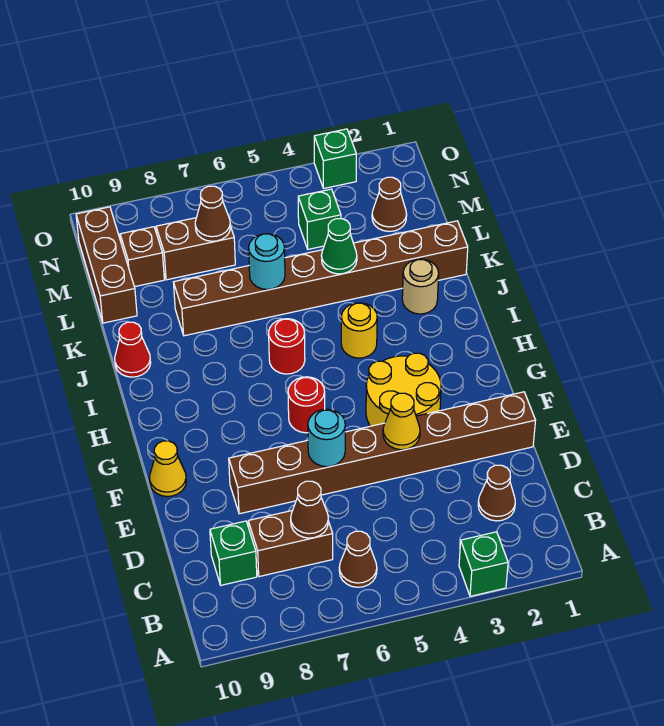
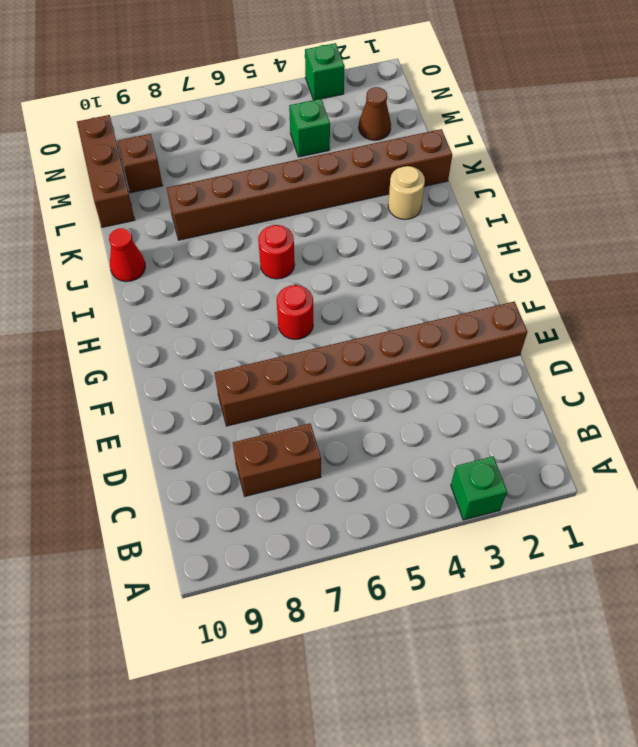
none -> brown cone B6 level 1
none -> brown cone C2 level 1
none -> green brick C9 level 1

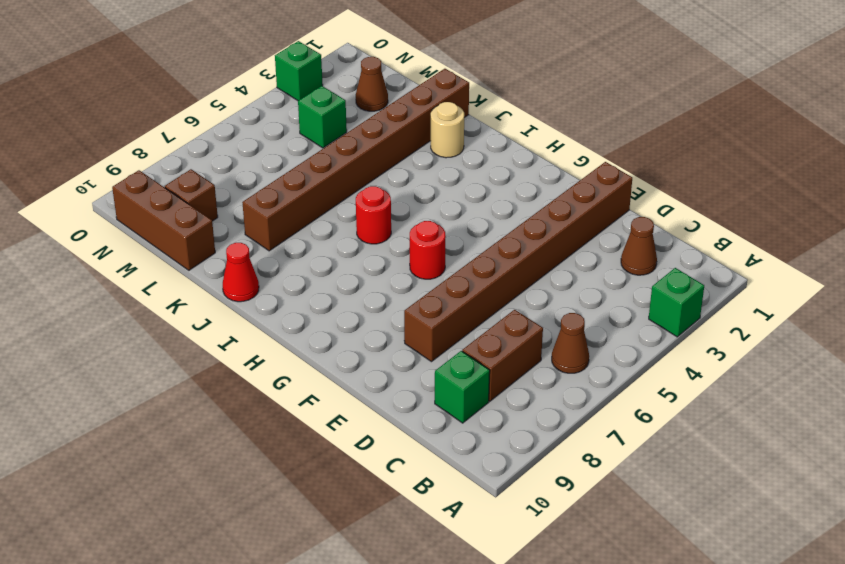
none -> yellow round brick F3:G4 level 1
none -> yellow cone F10 level 1
none -> yellow round brick I4 level 1

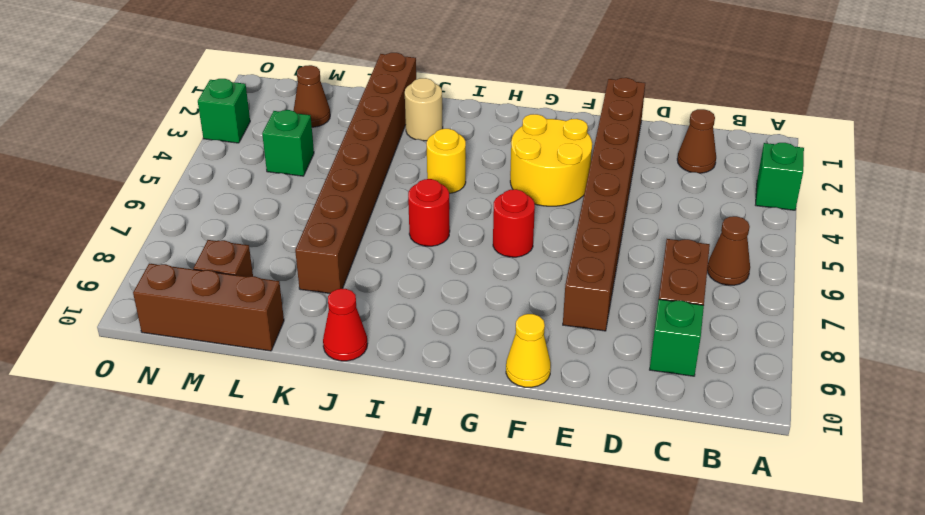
none -> brown brick M7:M8 level 1
none -> brown cone C7 level 2
none -> yellow cone E4 level 2

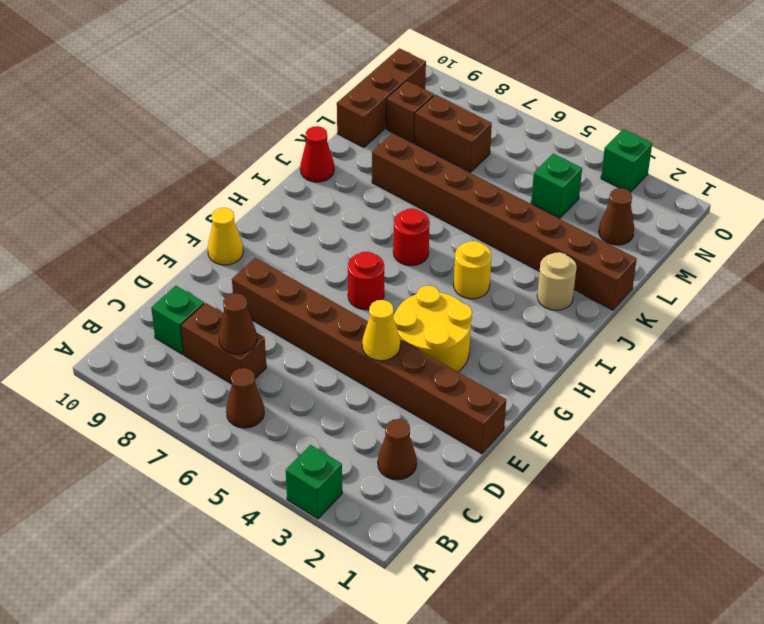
none -> cyan round brick E6 level 2
none -> green cone K4 level 2
none -> cyan round brick K6 level 2

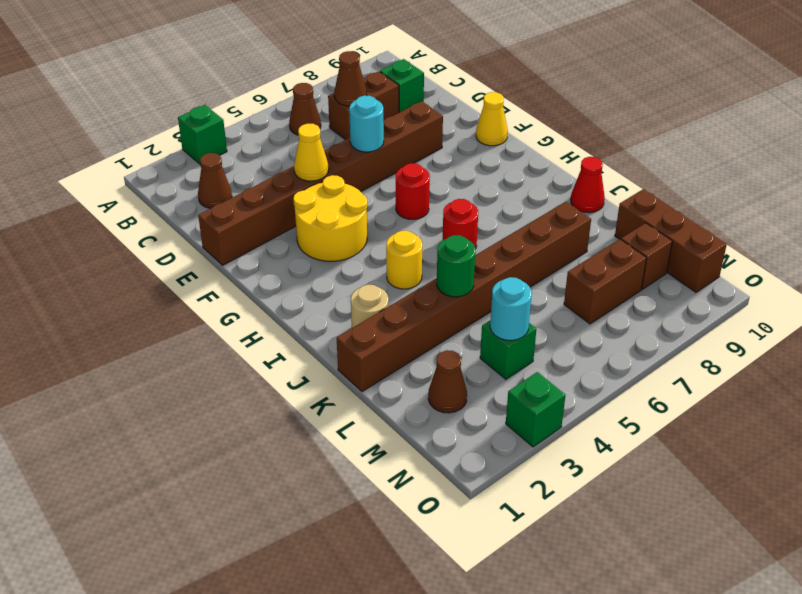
green round brick K4 level 2 -> green cone K4 level 2
cyan round brick M4 level 2 -> cyan round brick K6 level 2
none -> brown cone M7 level 2

